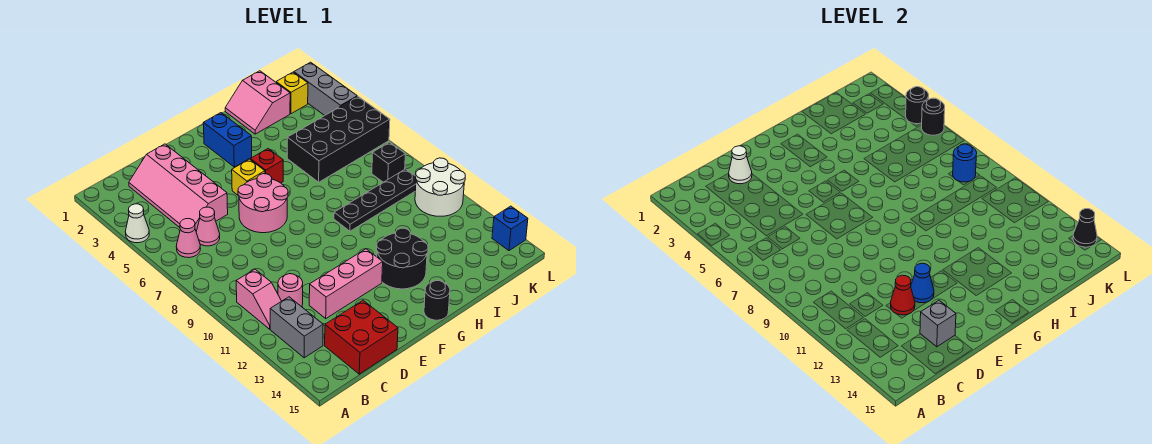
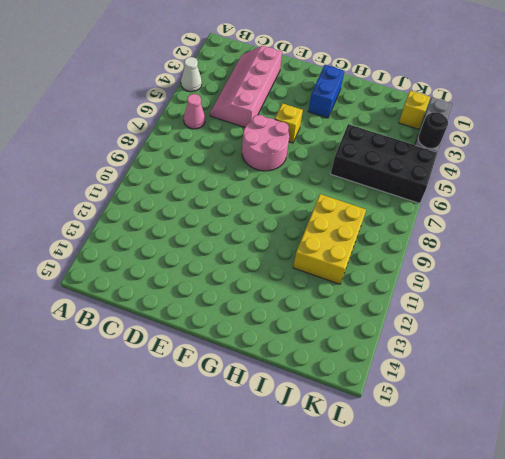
yellow brick I9:J11 level 1 -> black plate H9:K9 level 1
none -> pink slope B10:B11 level 1 top 10
none -> grey brick B12:B13 level 1
none -> pink cone C6 level 1
none -> pink round brick C11 level 1

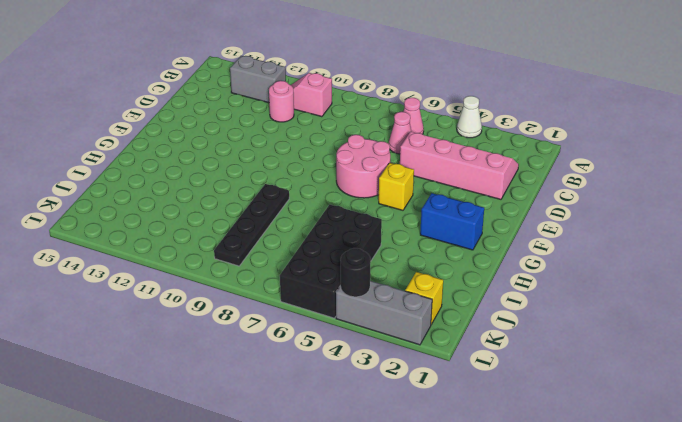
none -> red brick C14:D15 level 1
none -> pink brick D12:F12 level 1
none -> red brick G5 level 1
none -> black round brick G12:H13 level 1

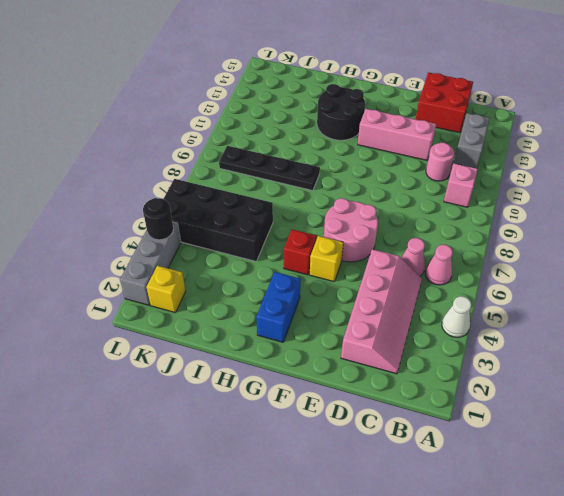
none -> black round brick G15 level 1
none -> pink slope I1:J2 level 1 top J
none -> black brick K8 level 1
none -> white round brick K10:L11 level 1

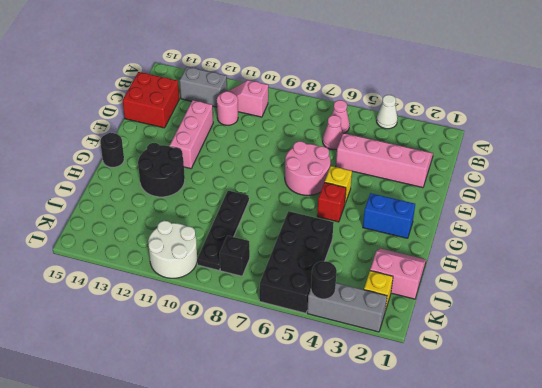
none -> blue brick L14 level 1
none -> white cone D2 level 2
none -> red cone D12 level 2
none -> grey brick D14 level 2

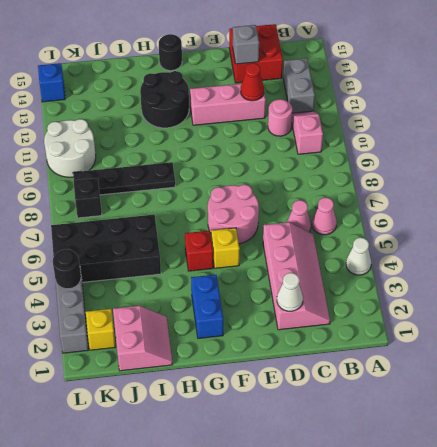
none -> blue cone E12 level 2
none -> blue round brick K8 level 2
none -> black round brick L5 level 2
none -> black cone L14 level 2

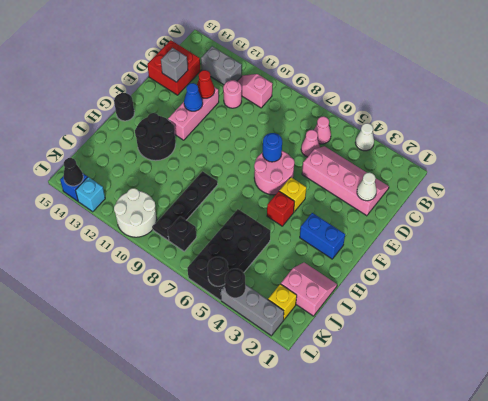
blue round brick E7 level 2 -> blue round brick K8 level 2
cyan brick L13 level 1 -> none

